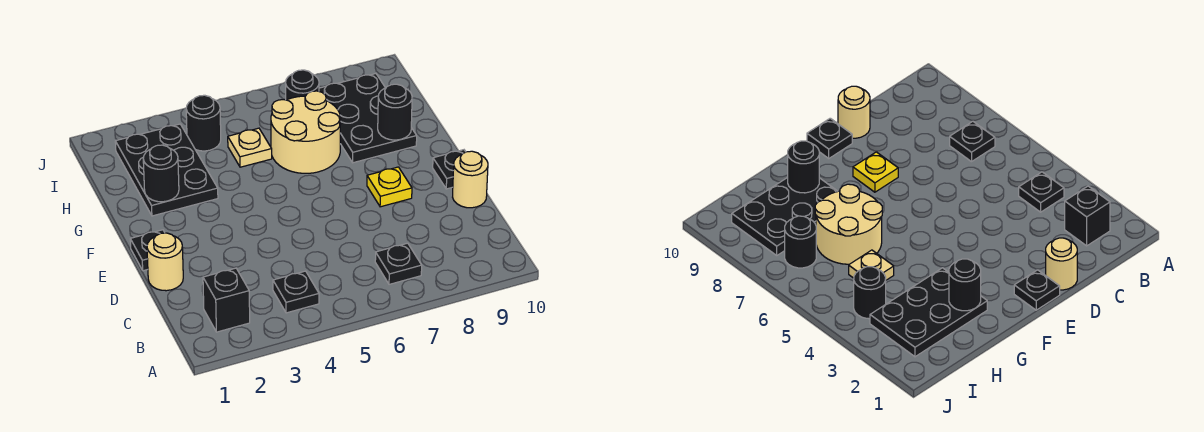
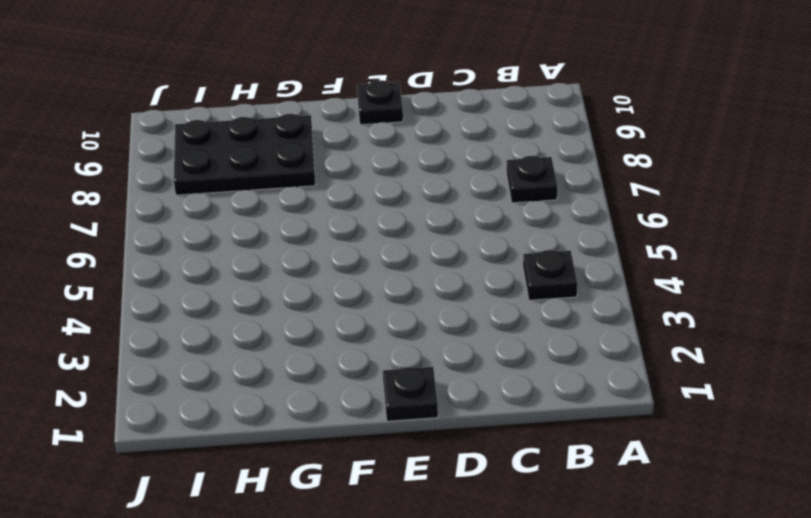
none -> black brick B2 level 1
none -> tan round brick D1 level 1
none -> tan round brick D10 level 1

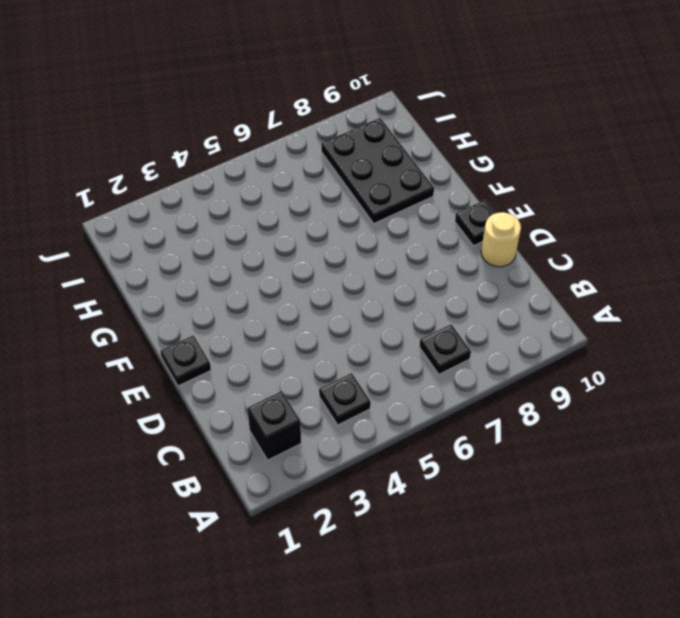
none -> tan round brick D1 level 1
none -> yellow plate E8 level 1
none -> black plate G2:I3 level 1

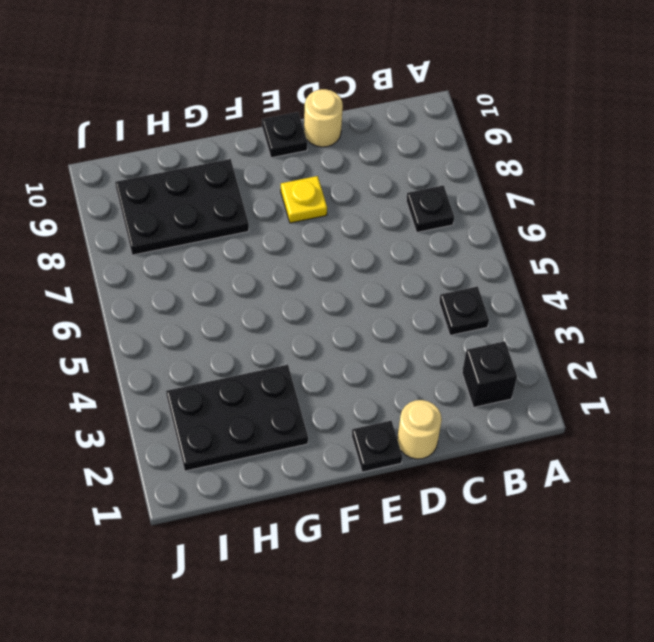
none -> tan round brick G6:H7 level 1
none -> tan plate H5 level 1
none -> black round brick I4 level 1

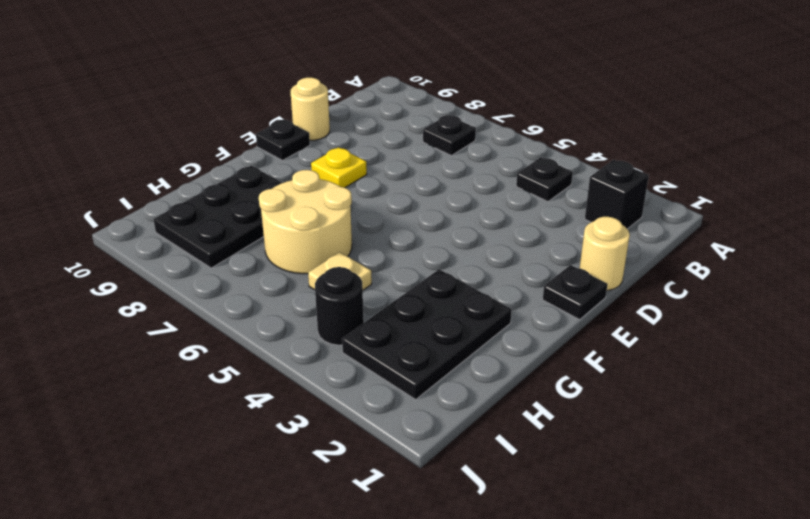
none -> black round brick I7 level 1
none -> black round brick G2 level 2
none -> black round brick G9 level 2

